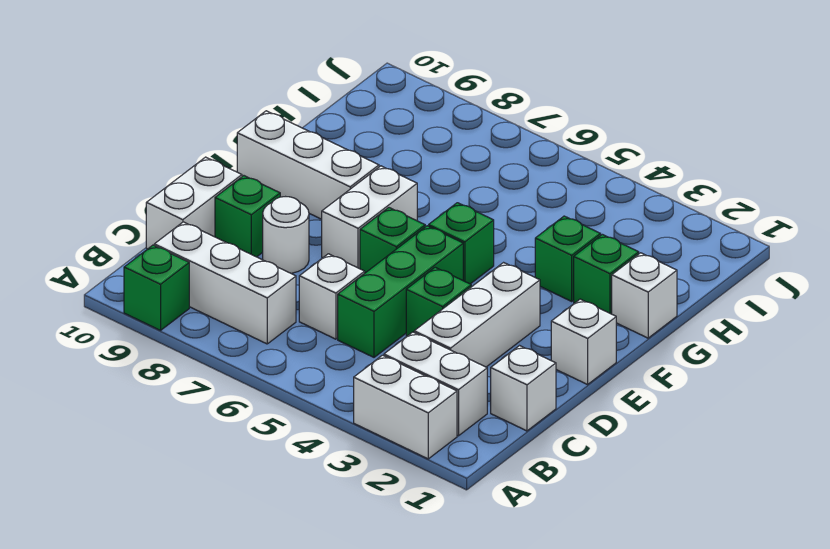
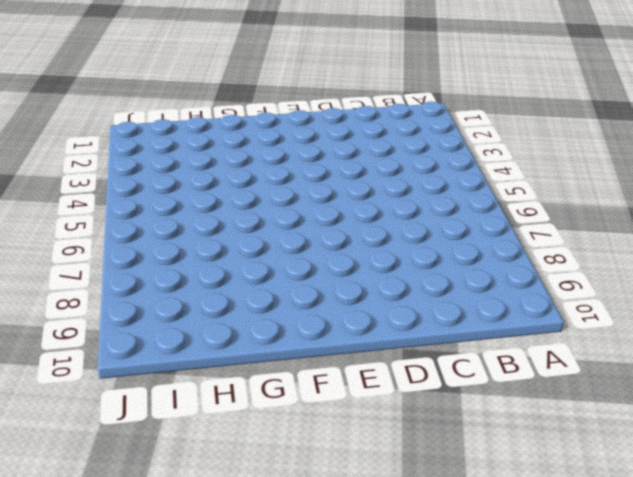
none -> white brick A2:A3 level 1
none -> green brick A9 level 1
none -> white brick B2:B3 level 1

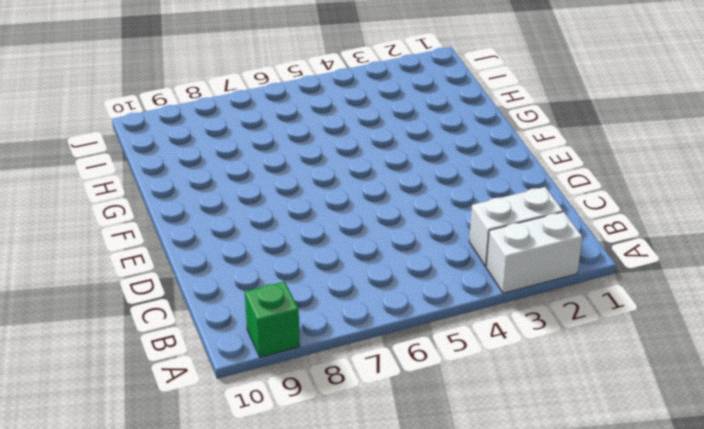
none -> white brick B7:B9 level 1
none -> white brick C1 level 1
none -> white brick C3:E3 level 1

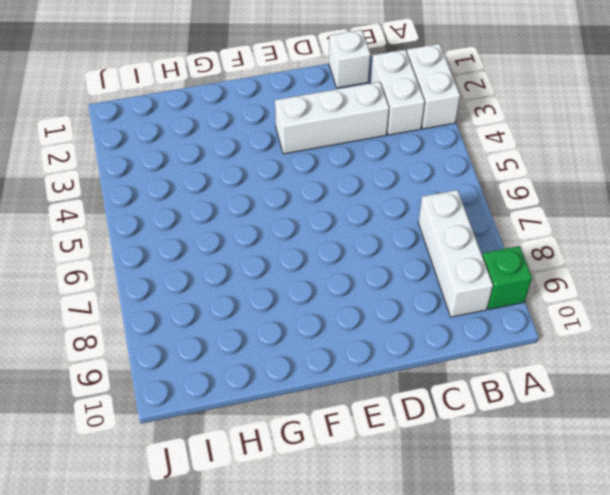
none -> green brick C5:E5 level 1
none -> white brick C6 level 1
none -> white brick C10:D10 level 1

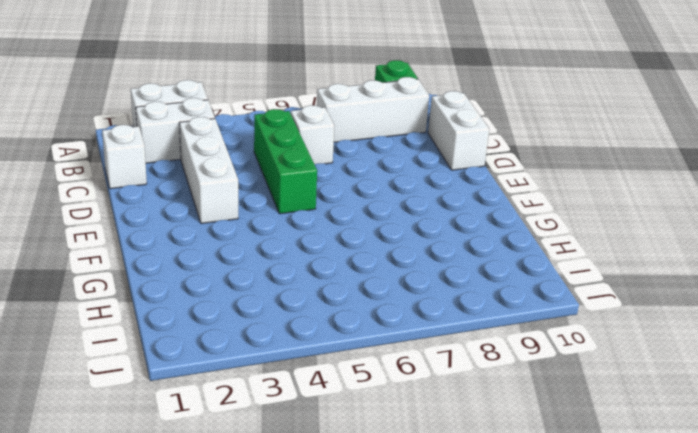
none -> green brick D4 level 1
none -> white round brick D8 level 1
none -> green brick D9 level 1

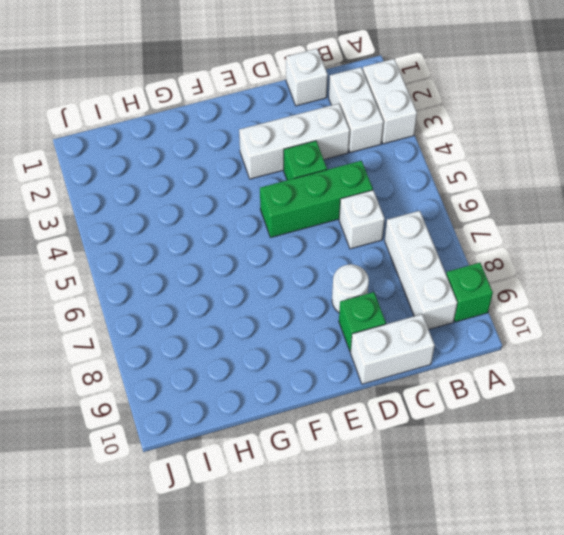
none -> white brick E1 level 1
none -> green brick E6 level 1
none -> white brick E7:F7 level 1

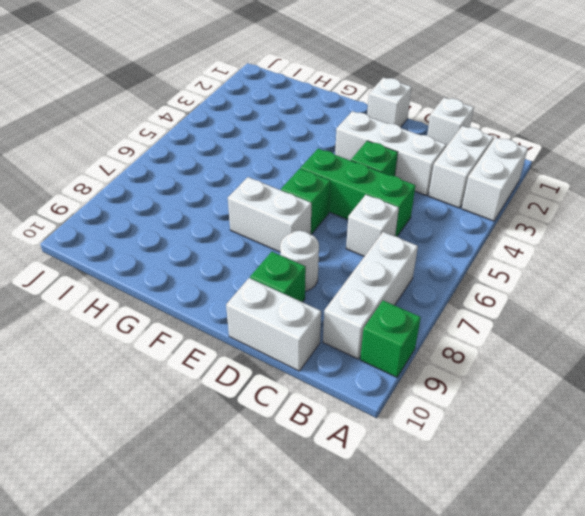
none -> green brick F5 level 1
none -> white brick F8:F10 level 1
none -> white brick G1 level 1

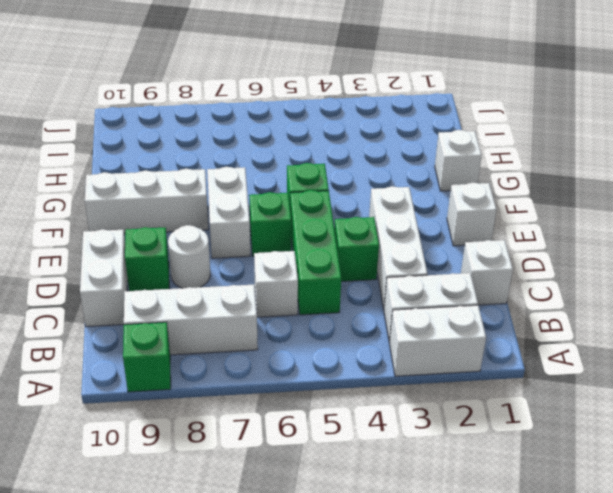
none -> green brick G2 level 1
none -> green brick G3 level 1

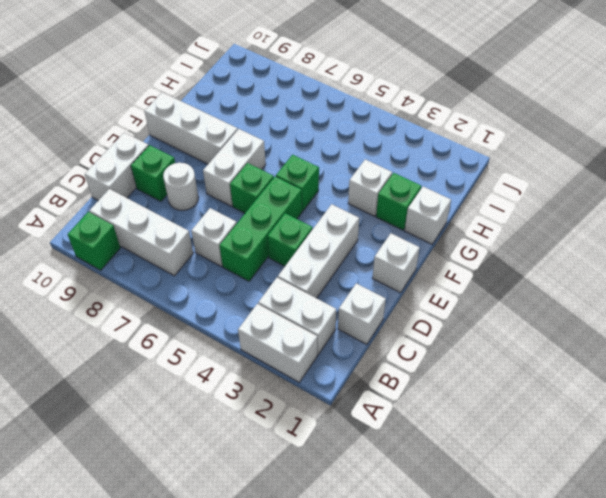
white brick G3 level 1 -> green brick G3 level 1

